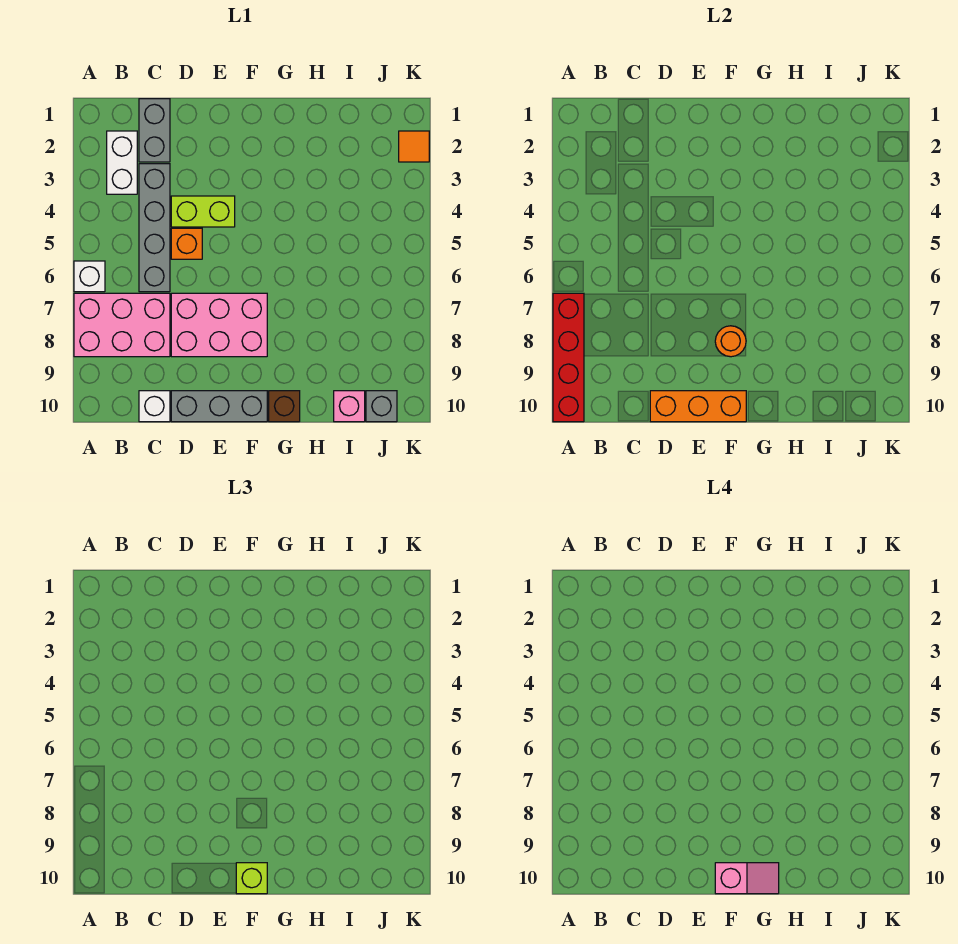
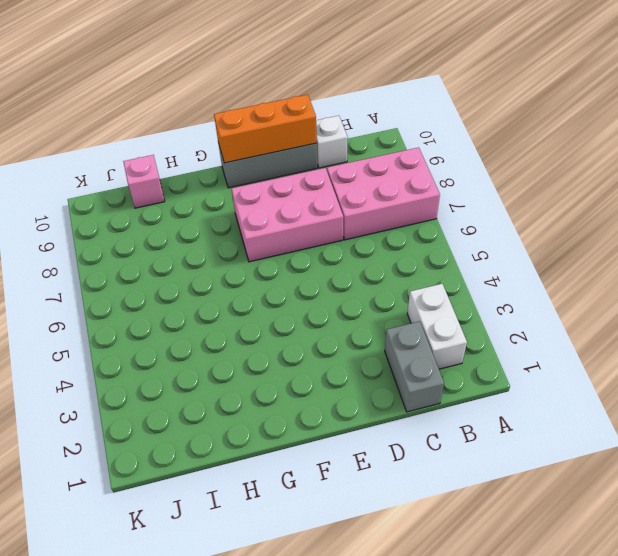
none -> white brick A6 level 1
none -> grey brick C3:C6 level 1
none -> lime brick D4:E4 level 1

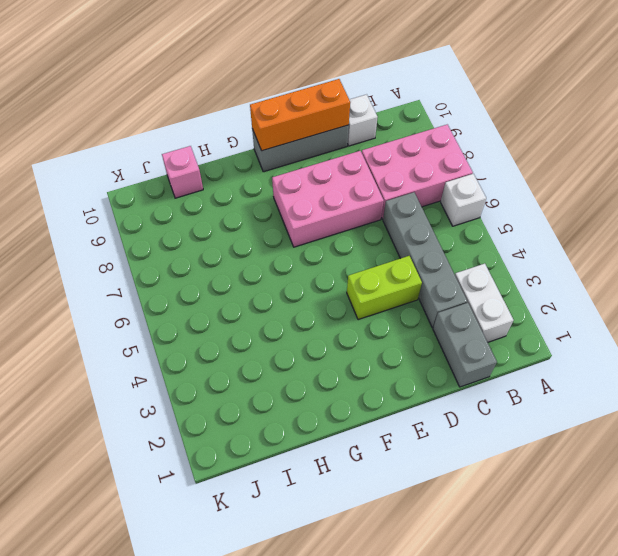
none -> orange brick D5 level 1
none -> brown brick G10 level 1
none -> grey brick J10 level 1

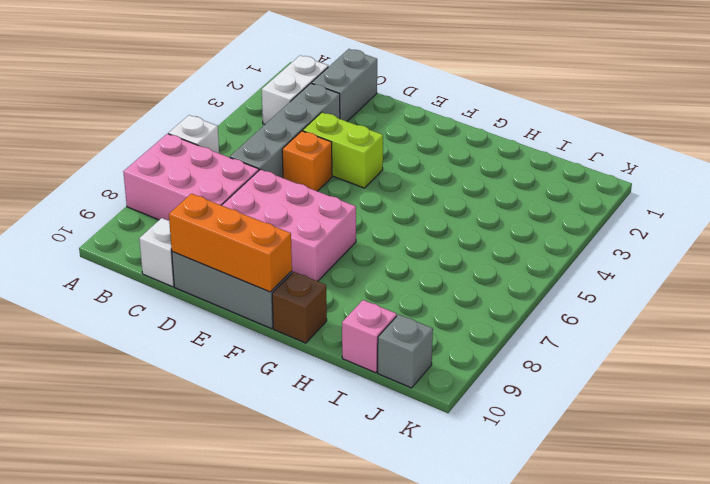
none -> orange tile K2 level 1
none -> red brick A7:A10 level 2
none -> orange round brick F8 level 2

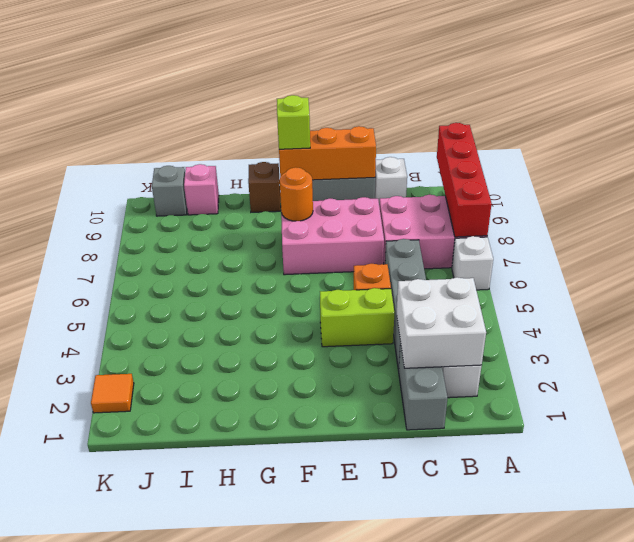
white brick B2:C3 level 2 -> none
none -> pink slope F10:G10 level 4 top F

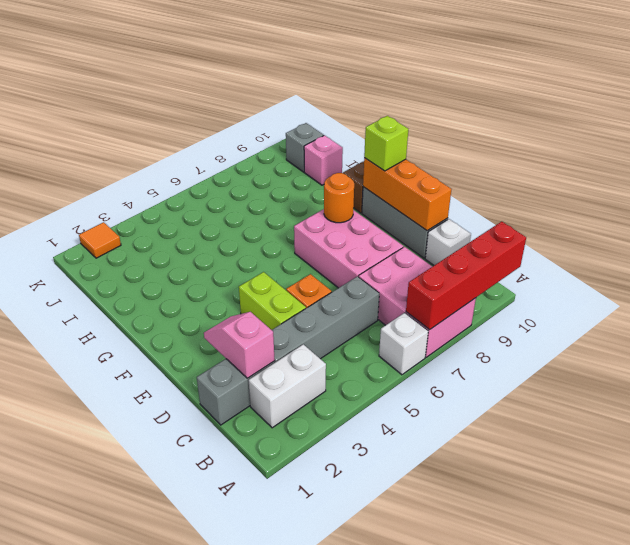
pink slope C2:D2 level 2 top C -> pink slope F10:G10 level 4 top F

